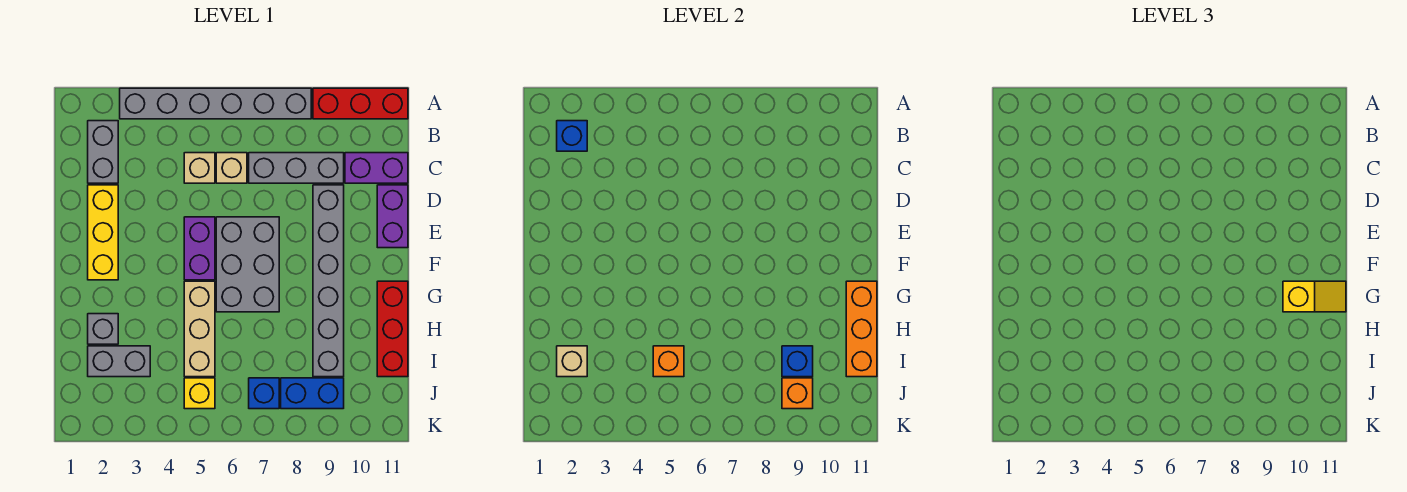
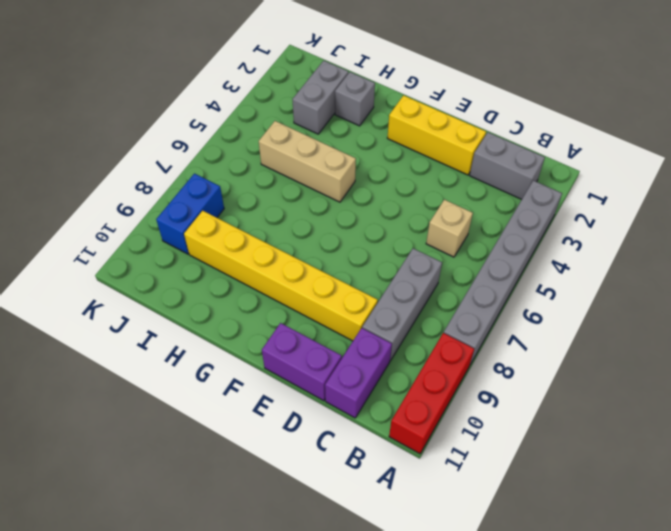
yellow brick D9:I9 level 1 -> grey brick D9:I9 level 1
none -> tan brick C6 level 1
none -> purple brick E5:F5 level 1
none -> grey brick E6:G7 level 1

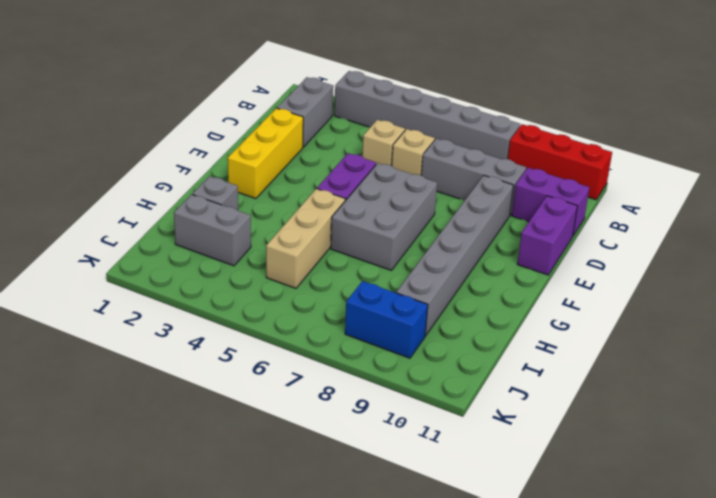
none -> red brick G11:I11 level 1
none -> yellow brick J5 level 1
none -> blue brick J7 level 1

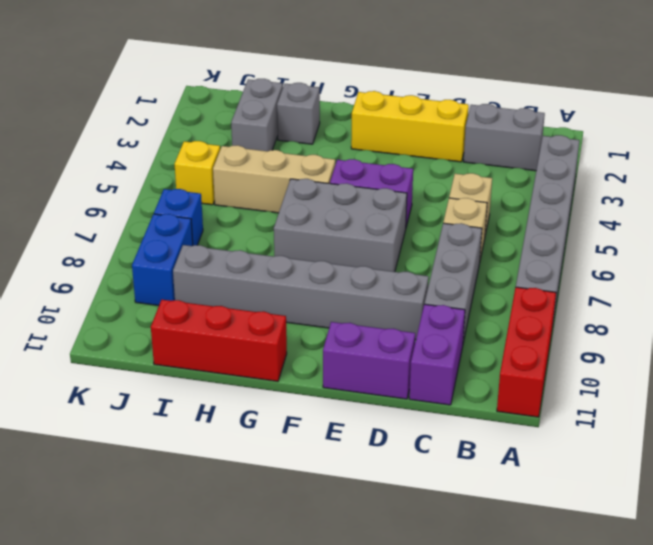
none -> blue brick B2 level 2
none -> orange brick G11:I11 level 2
none -> tan brick I2 level 2

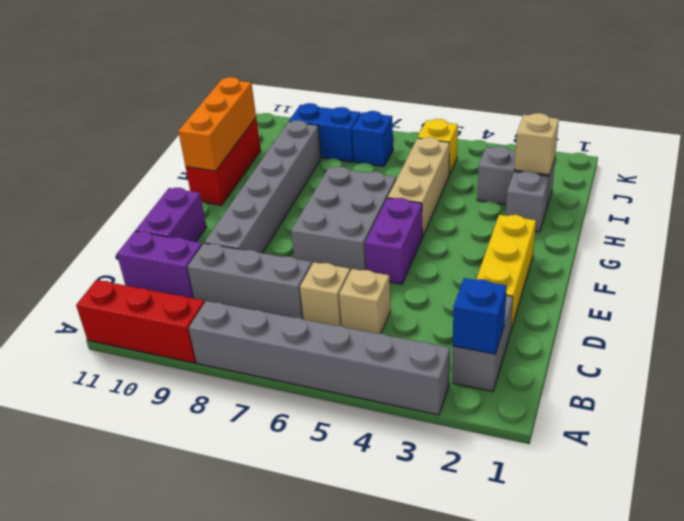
none -> orange brick I5 level 2
none -> blue brick I9 level 2
none -> orange brick J9 level 2

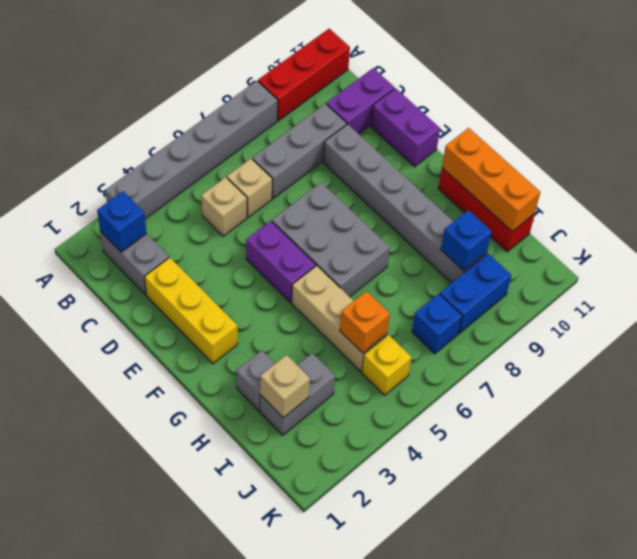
none -> orange brick J9 level 2
none -> yellow slope G10:G11 level 3 top 10

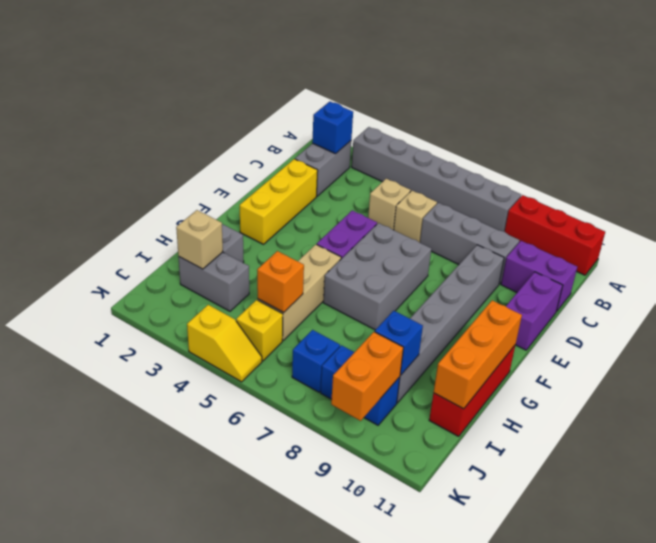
orange brick J9:K9 level 2 -> orange brick J9 level 2
yellow slope K4:K5 level 1 top 4 -> yellow slope G10:G11 level 3 top 10

